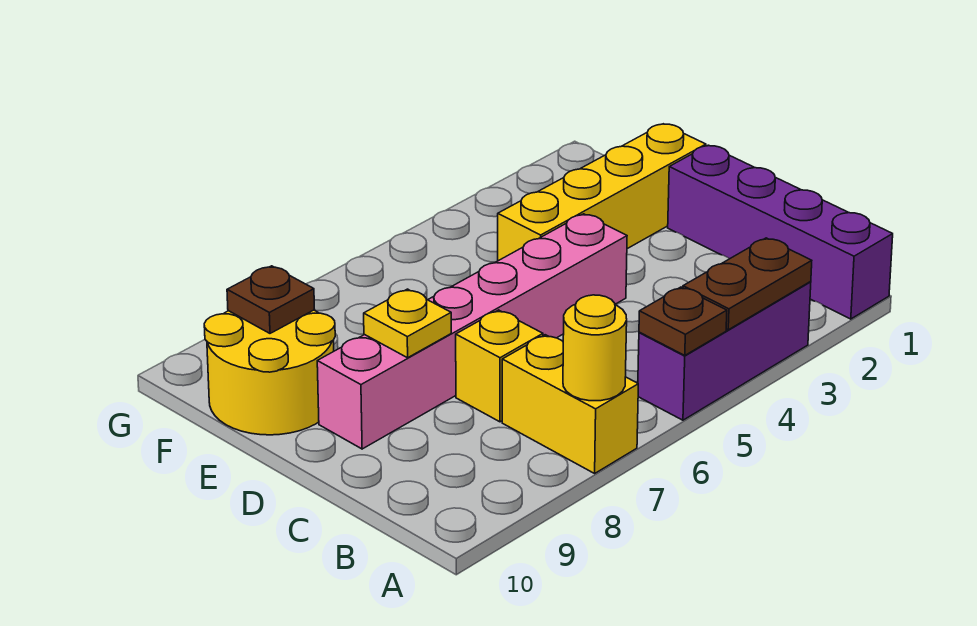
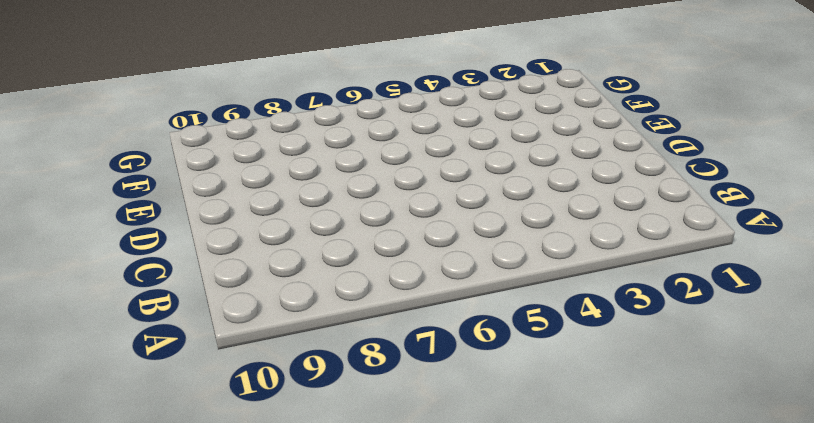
none -> purple brick A1:D1 level 1
none -> purple brick A3:A5 level 1
none -> yellow brick A7:B7 level 1

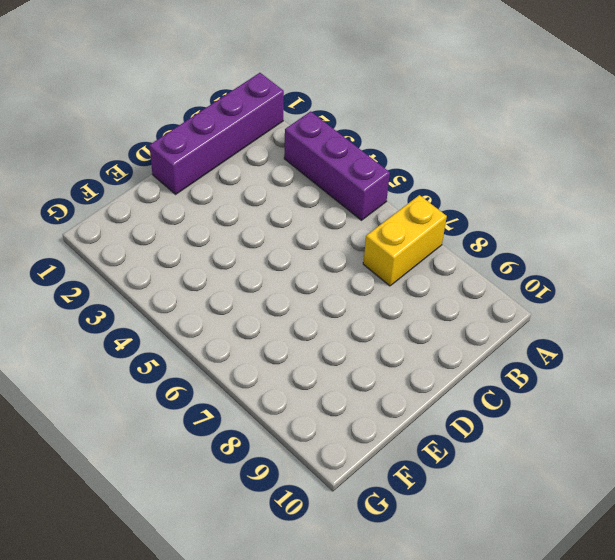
none -> yellow brick C7 level 1
none -> pink brick D4:D9 level 1
none -> yellow brick E1:E4 level 1

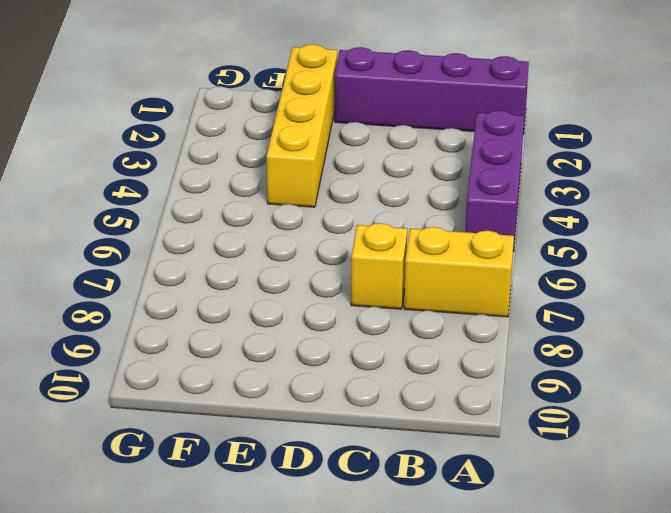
none -> pink brick D4:D9 level 1
none -> yellow round brick E9:F10 level 1
none -> brown plate A3:A4 level 2

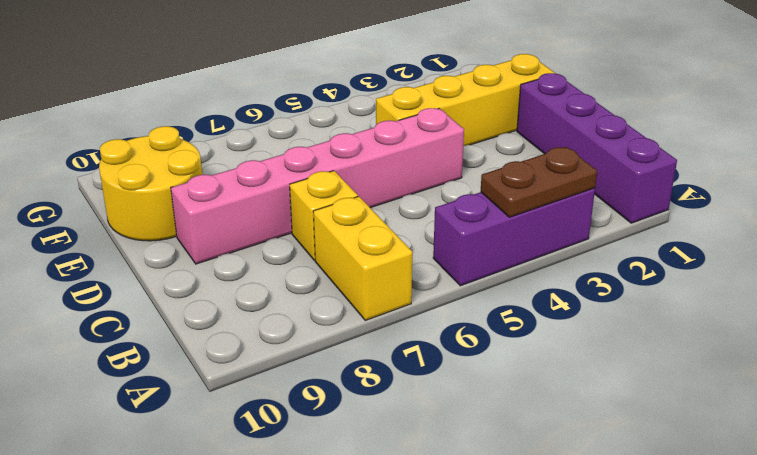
none -> brown plate A5 level 2
none -> yellow round brick A7 level 2
none -> yellow plate D8 level 2

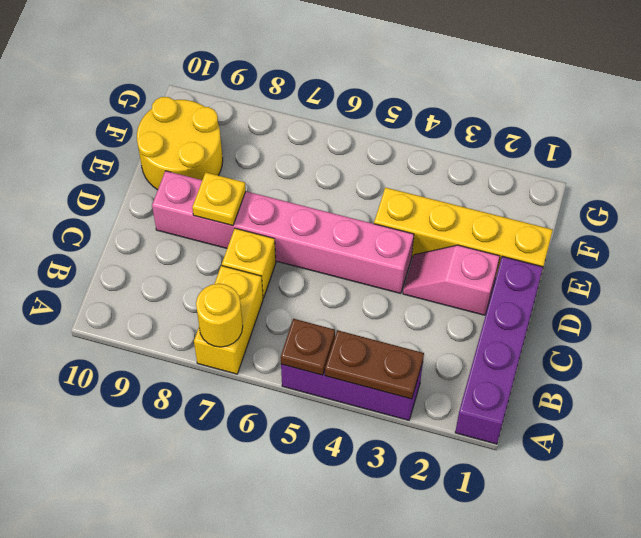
pink slope D2:D3 level 1 top 2 -> none
none -> brown plate F9 level 2

